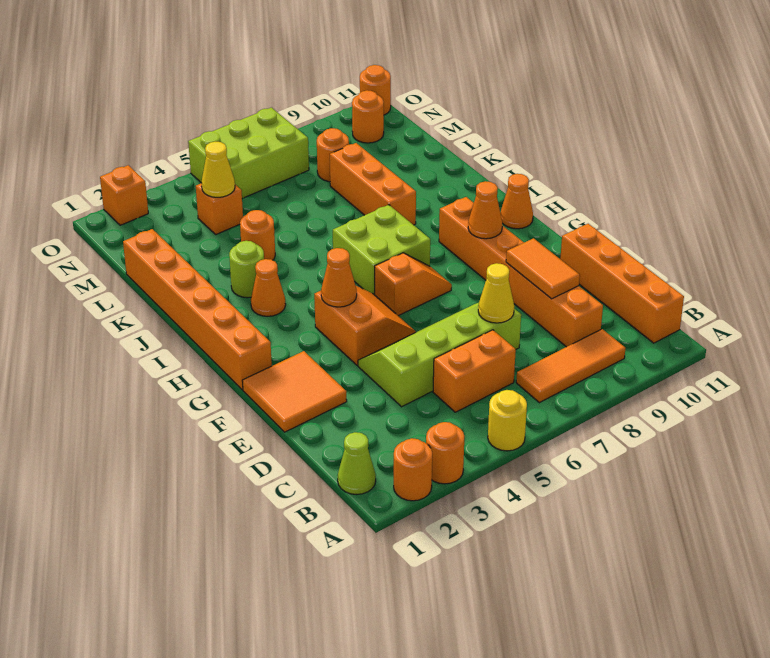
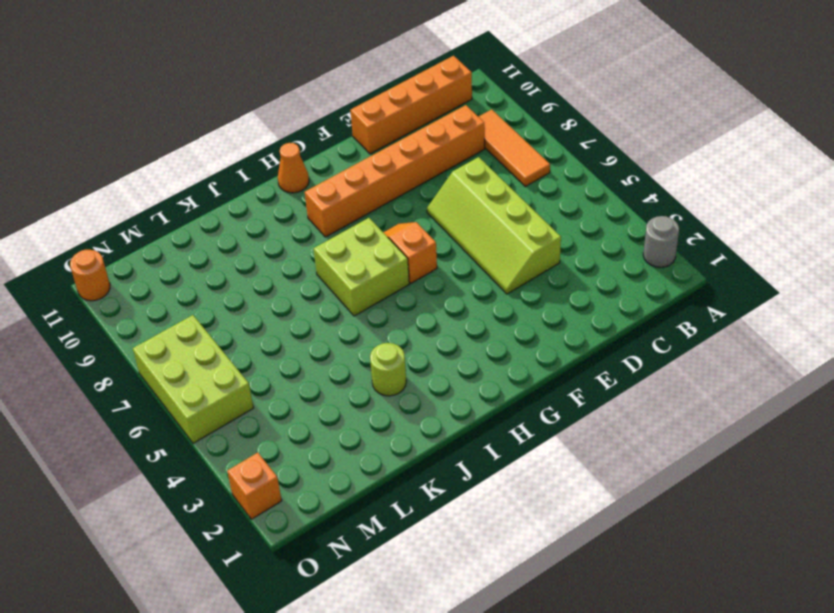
grey round brick A2 level 1 -> orange round brick A2 level 1
none -> orange round brick A3 level 1
none -> yellow round brick A5 level 1
none -> lime cone B1 level 1
none -> orange brick C5:C6 level 1

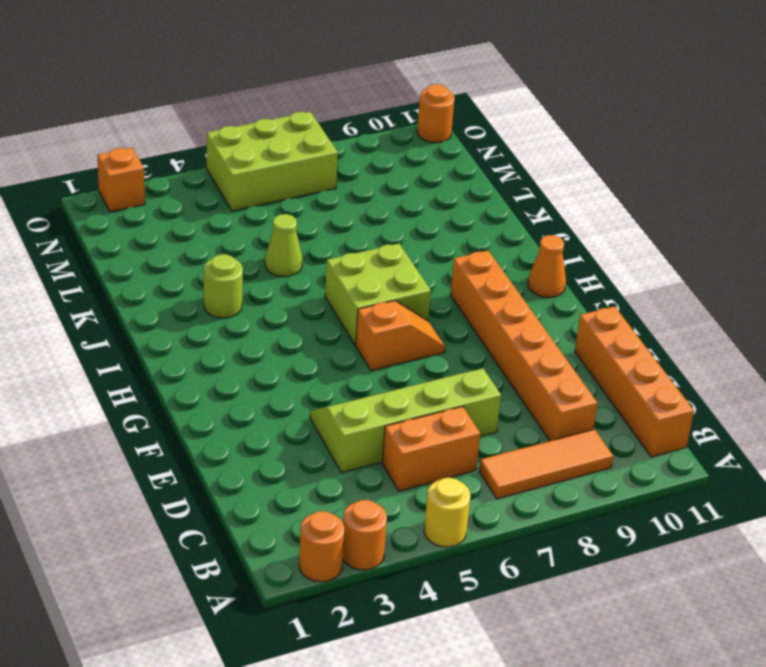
lime cone K5 level 1 -> lime cone B1 level 1
none -> orange tile E1:F2 level 1
none -> orange slope F4:G5 level 1 top 4
none -> orange brick G1:L1 level 1
none -> orange cone I3 level 1

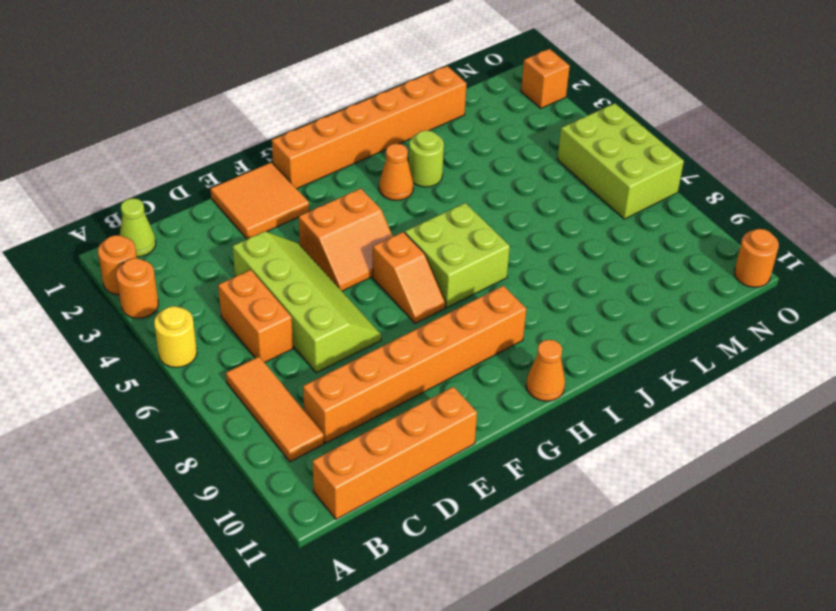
none -> orange brick J8:L8 level 1
none -> orange round brick K4 level 1
none -> orange brick M4 level 1
none -> orange round brick M8 level 1

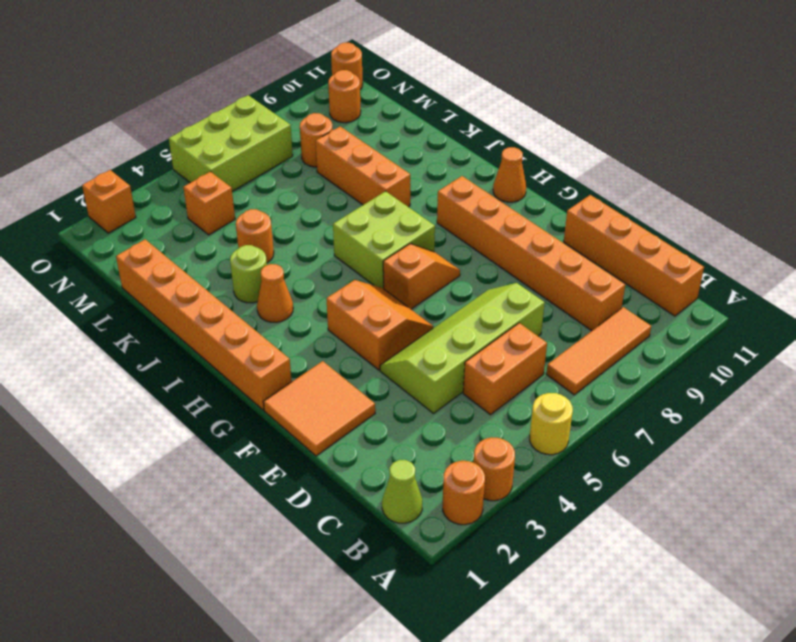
none -> yellow cone D7 level 2
none -> orange tile D9:E9 level 2
none -> orange cone G4 level 2
none -> orange cone G9 level 2

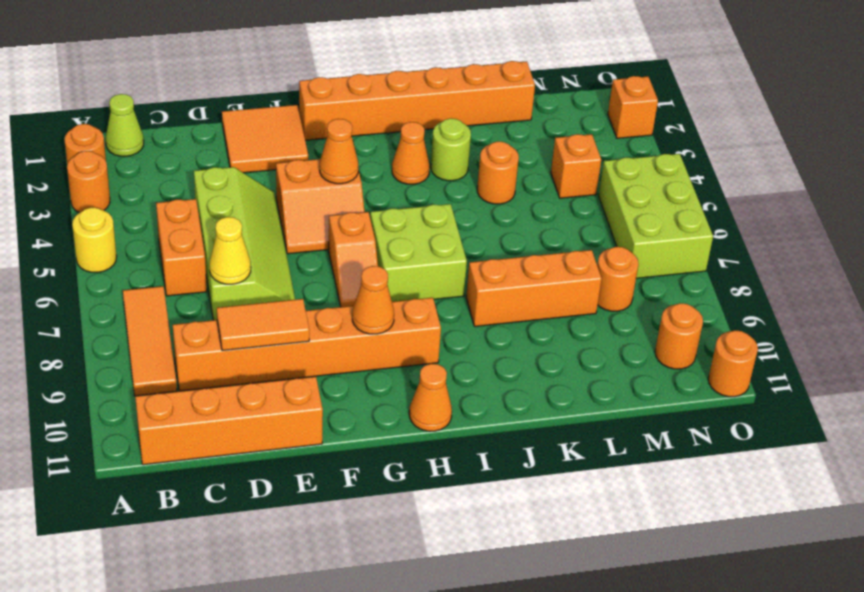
none -> yellow cone M4 level 2

